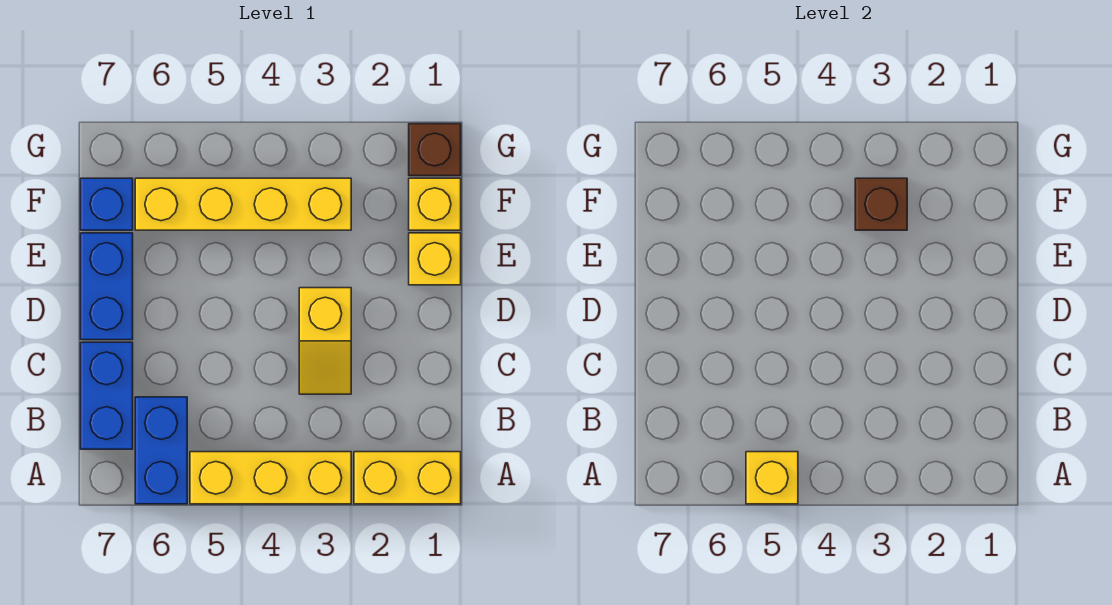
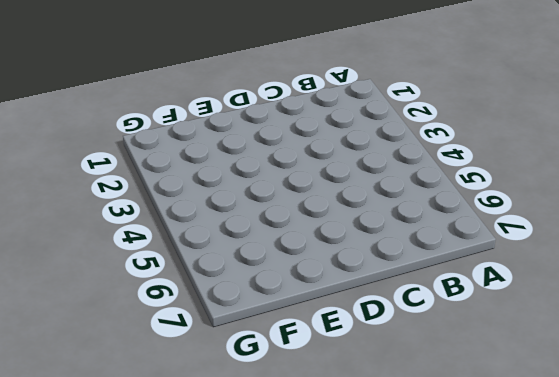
none -> yellow brick A1:A2 level 1
none -> yellow brick A3:A5 level 1
none -> blue brick A6:B6 level 1

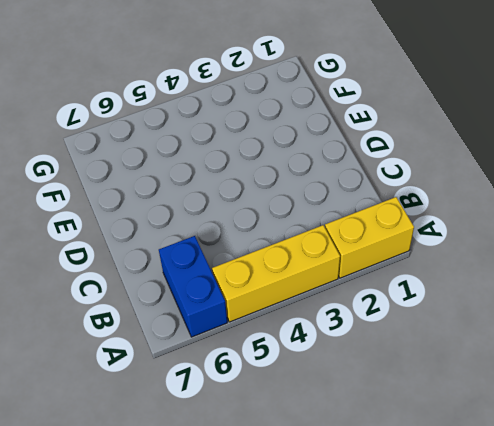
none -> blue brick B7:C7 level 1
none -> yellow slope C3:D3 level 1 top D
none -> blue brick D7:E7 level 1

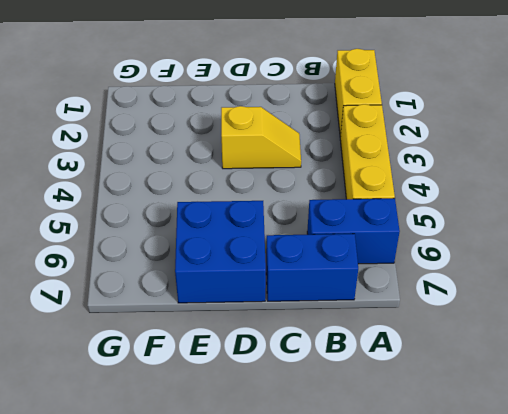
blue brick D6:E7 level 1 -> blue brick D7:E7 level 1
none -> yellow brick E1 level 1
none -> yellow brick F1 level 1
none -> yellow brick F3:F6 level 1

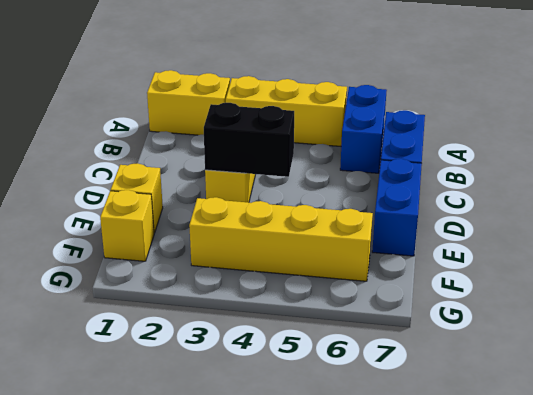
black brick D3:D4 level 2 -> none
none -> blue brick F7 level 1
none -> brown brick G1 level 1
none -> yellow brick A5 level 2

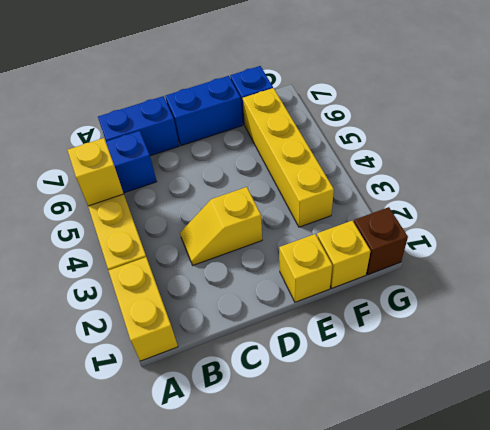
none -> brown brick F3 level 2

